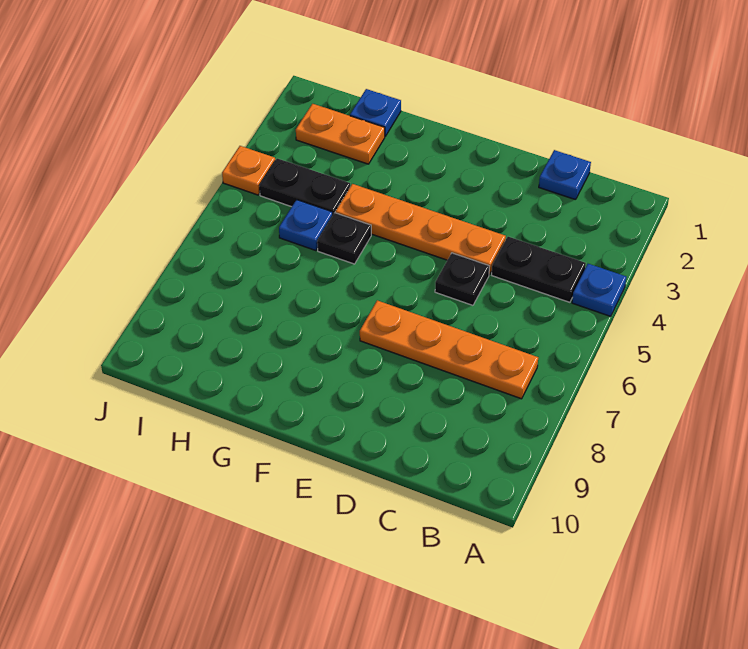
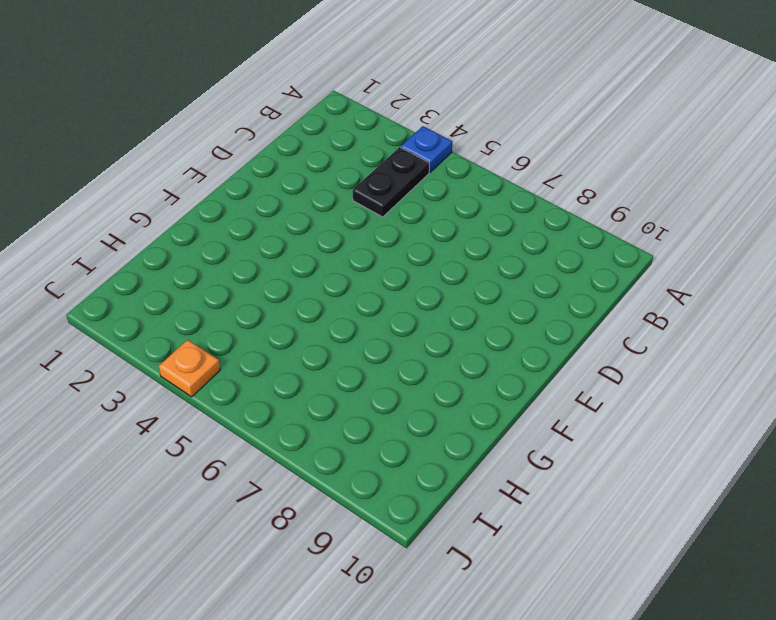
none -> orange plate B7:E7 level 1
none -> blue plate C1 level 1
none -> orange plate D4:G4 level 1

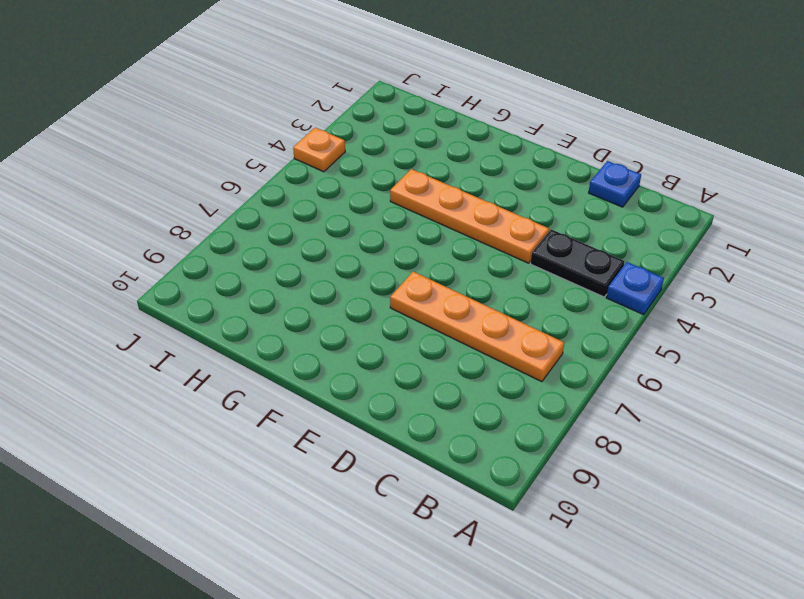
none -> black plate D5 level 1
none -> black plate G5 level 1
none -> blue plate H1 level 1

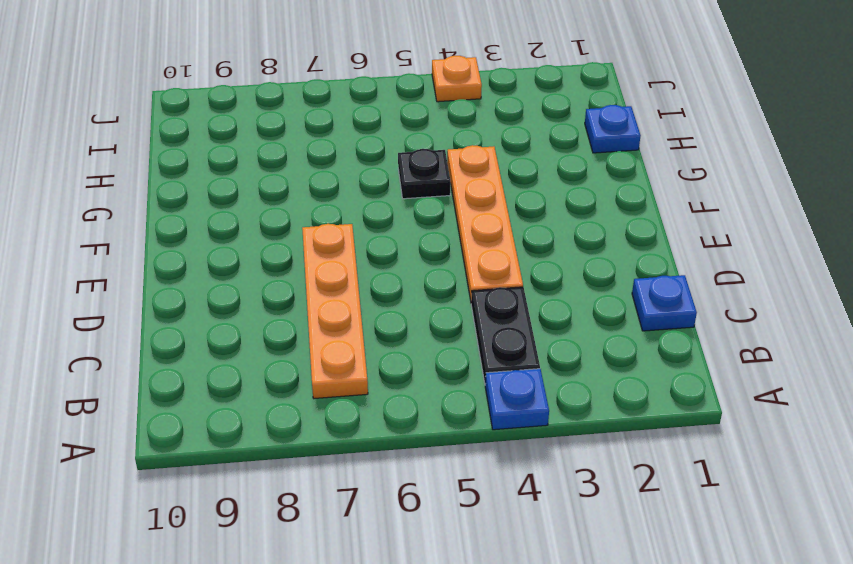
none -> black plate D5 level 1
none -> orange plate H2:I2 level 1
none -> black plate H4:I4 level 1

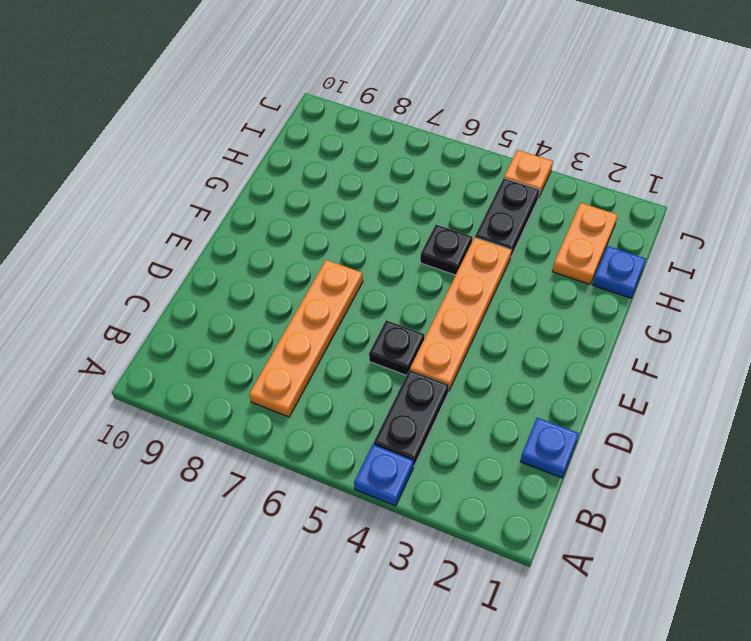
none -> blue plate H5 level 1

